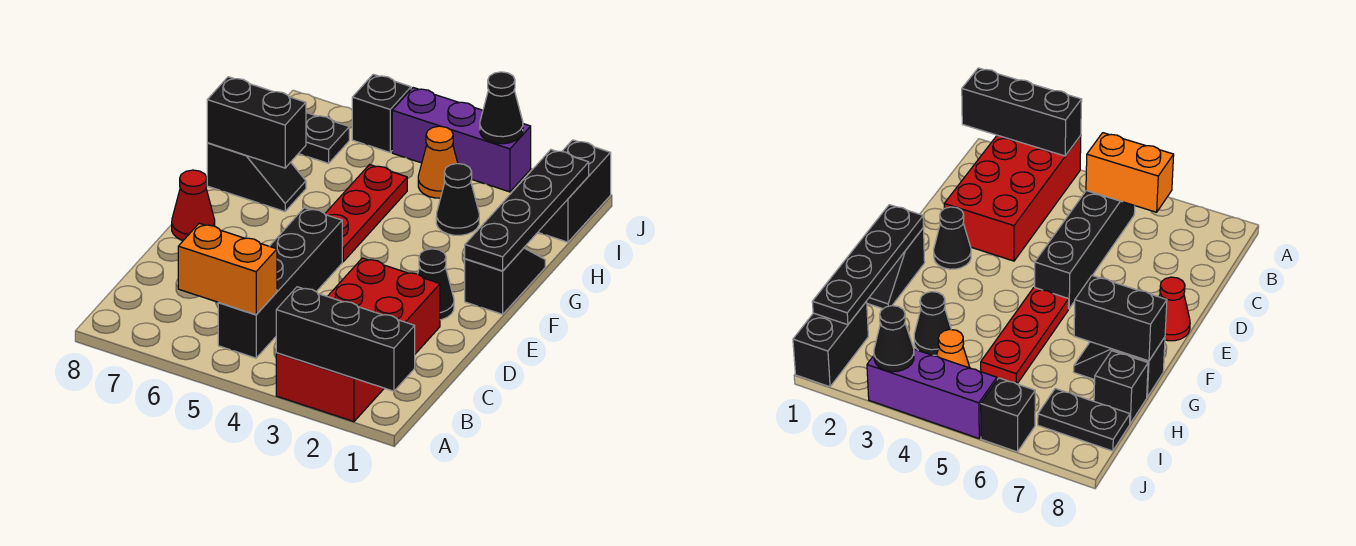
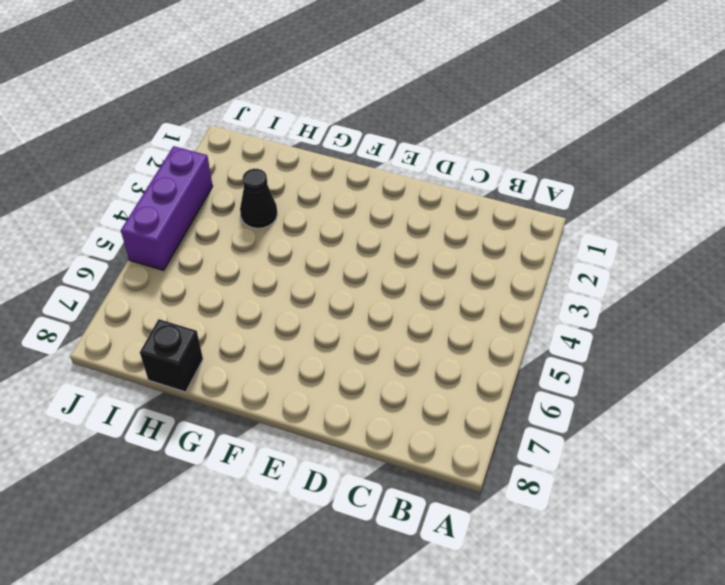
none -> red brick A2:D3 level 1
none -> black brick B5:E5 level 1
none -> black cone E2 level 1

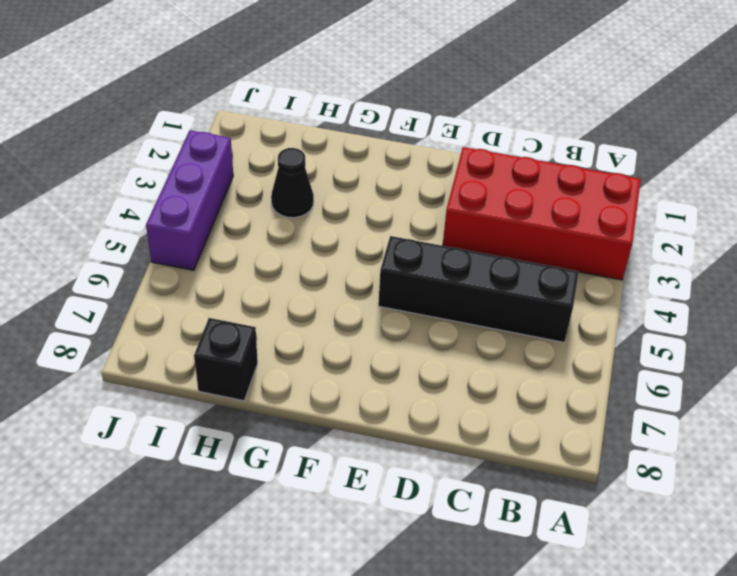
none -> black cone E2 level 1
none -> red cone E8 level 1
none -> black slope F1:G1 level 1 top F

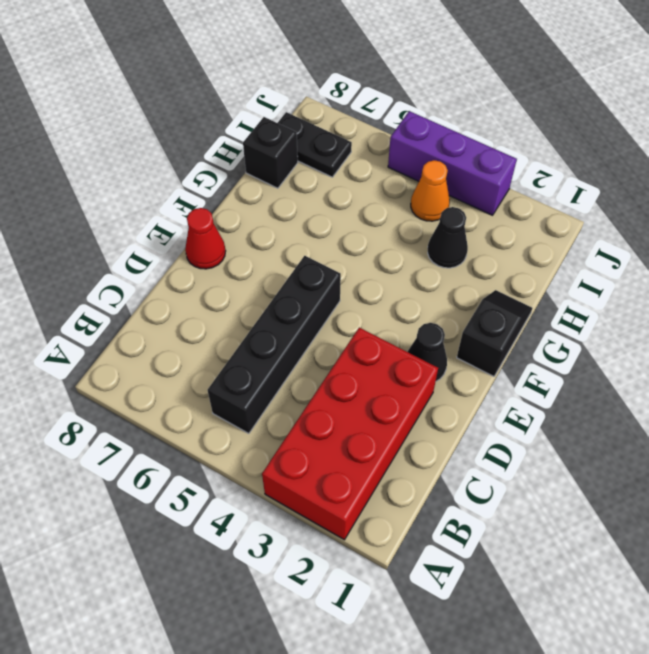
none -> red plate F5:H5 level 1
none -> black slope G7:G8 level 1 top 8
none -> black brick I1:J1 level 1

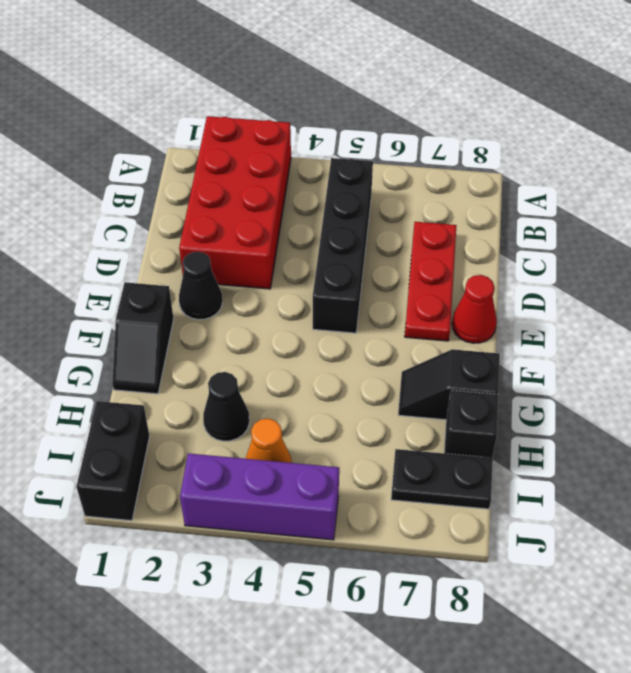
red plate C7:E7 level 1 -> red plate F5:H5 level 1
none -> black brick J6 level 1
none -> black brick A1:A3 level 2
none -> orange brick B5:B6 level 2

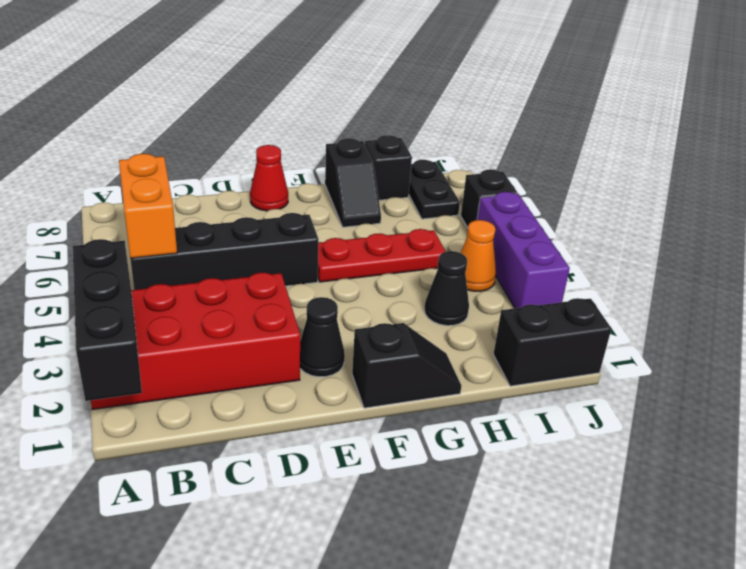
none -> black plate F1:I1 level 2
none -> black brick G7:G8 level 2
none -> black cone J3 level 2

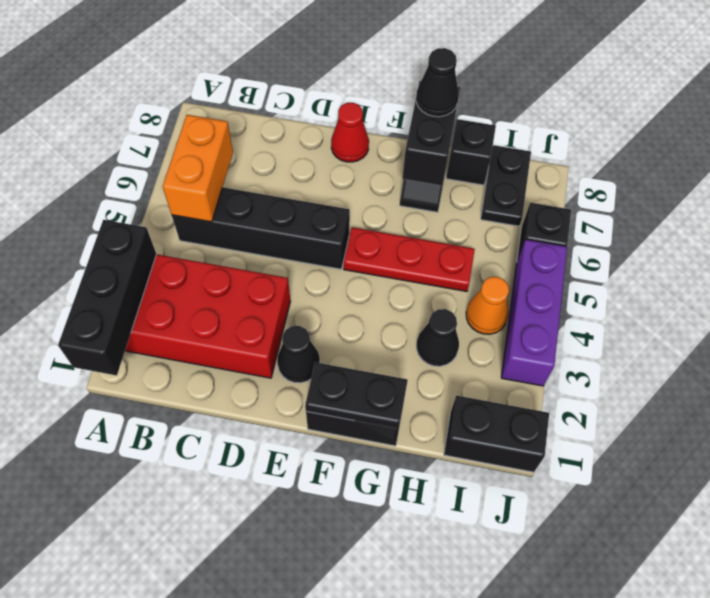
black plate F1:G1 level 2 -> black plate F1:I1 level 2
black cone G8 level 3 -> black cone J3 level 2

